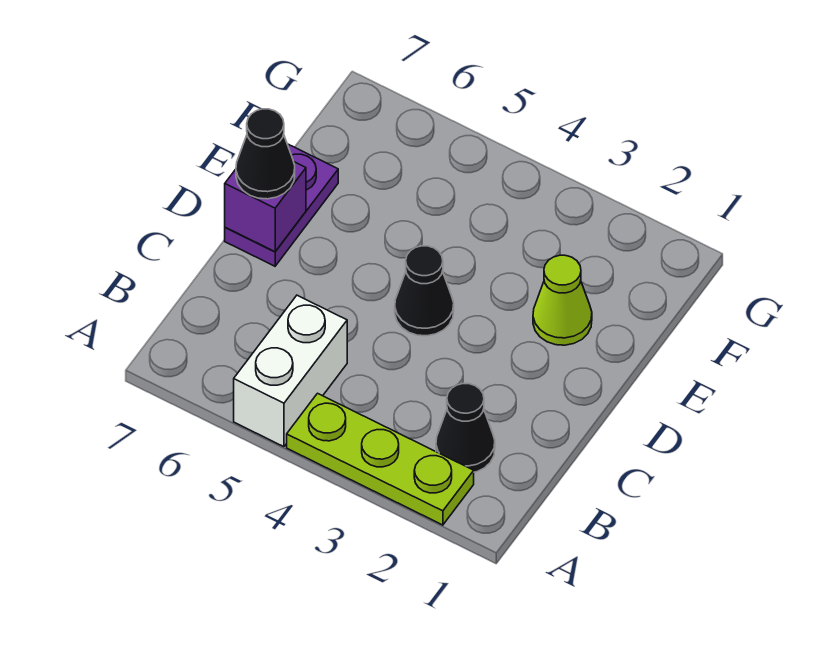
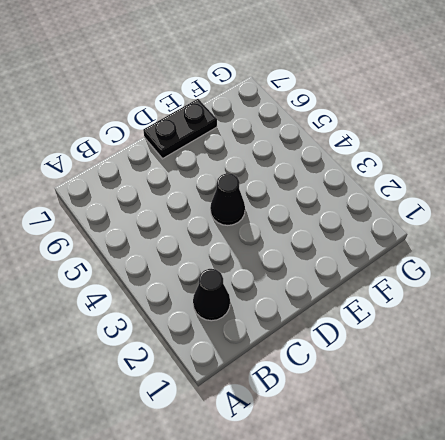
black plate D7:E7 level 1 -> purple plate D7:E7 level 1
none -> lime plate A2:A4 level 1
none -> white brick A5:B5 level 1

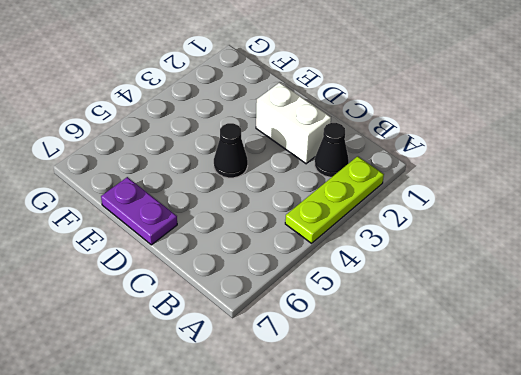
white brick C2:D2 level 1 -> white brick A5:B5 level 1
none -> lime cone E2 level 1
none -> purple brick D7 level 2

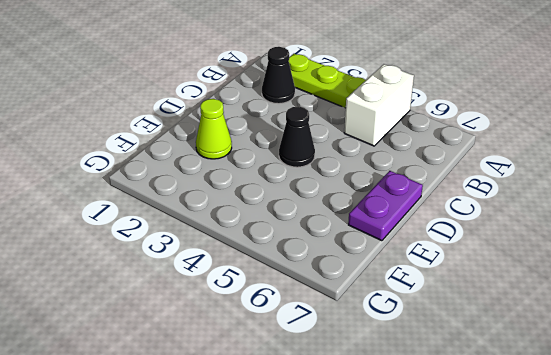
none -> purple brick D7 level 2
none -> black cone D7 level 3

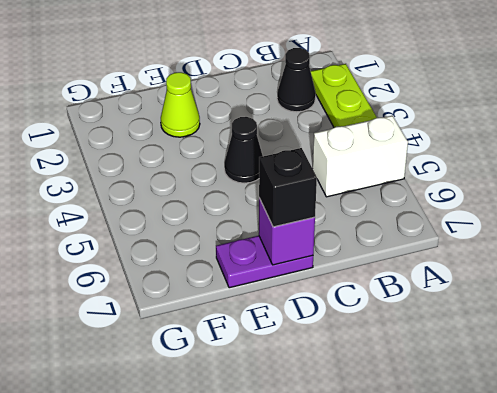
black brick D7 level 3 -> black cone D7 level 3

